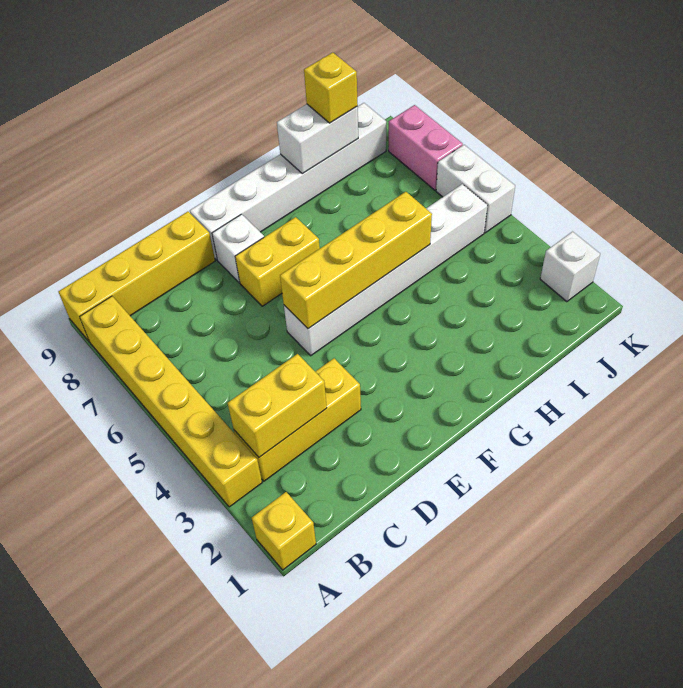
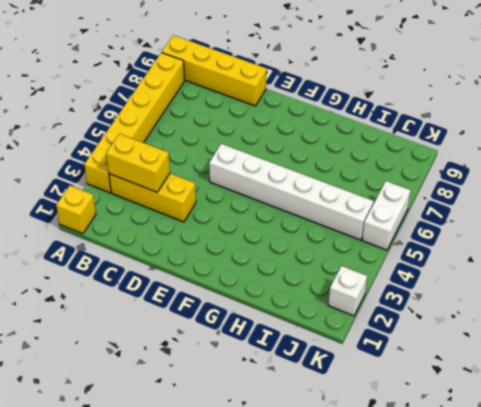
none -> yellow brick E7:F7 level 1
none -> white brick E8 level 1
none -> white brick E9:J9 level 1

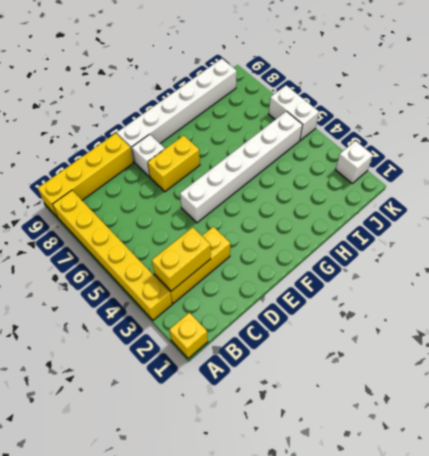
none -> pink brick K7:K8 level 1
none -> yellow brick E5:H5 level 2
none -> white brick H9:I9 level 2

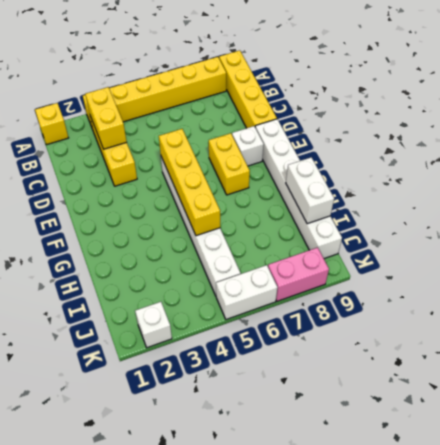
none -> yellow brick I9 level 3

